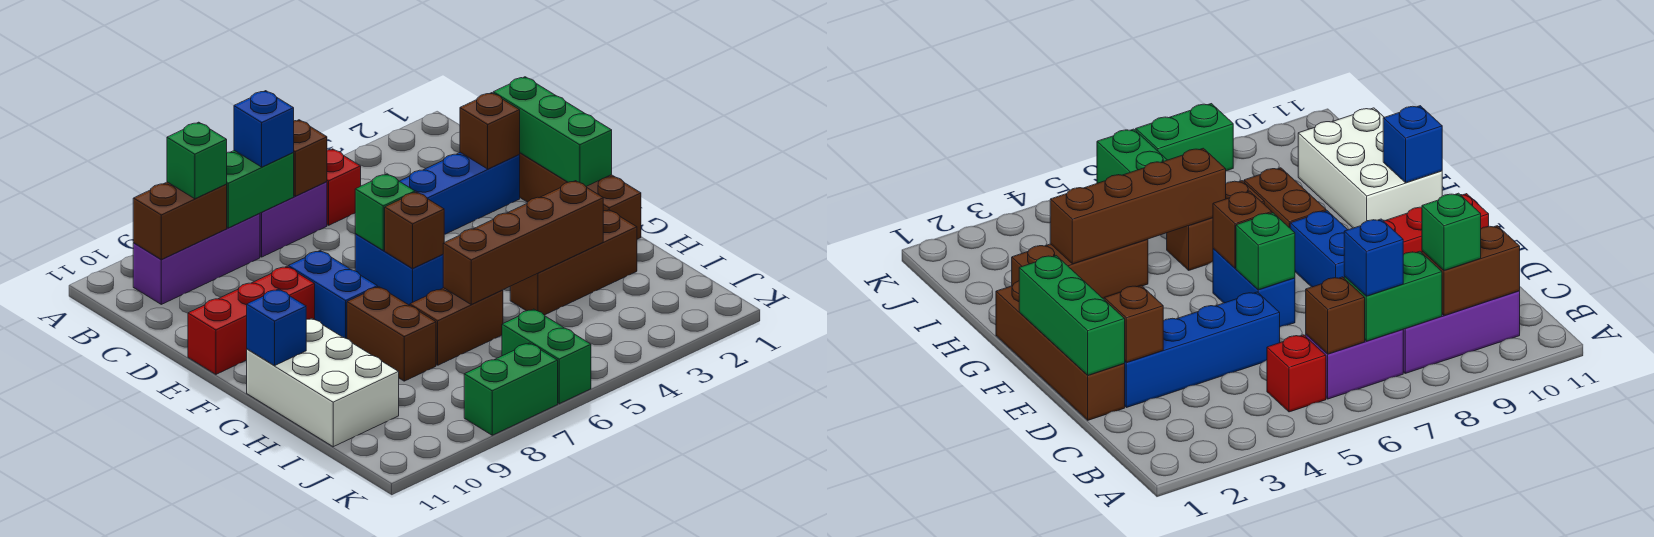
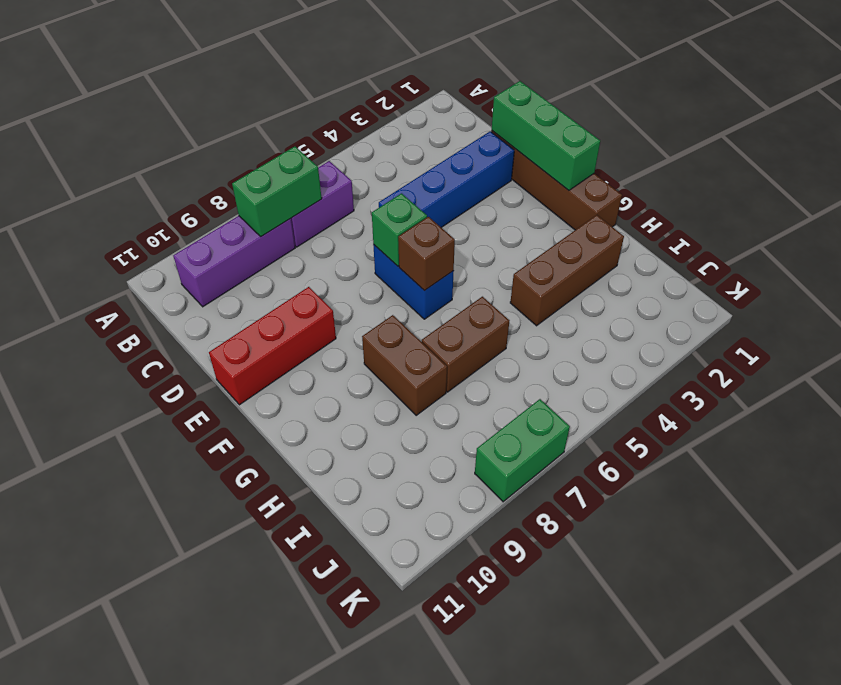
none -> red brick B5 level 1
none -> blue brick E8:F8 level 1
none -> white brick G10:I11 level 1

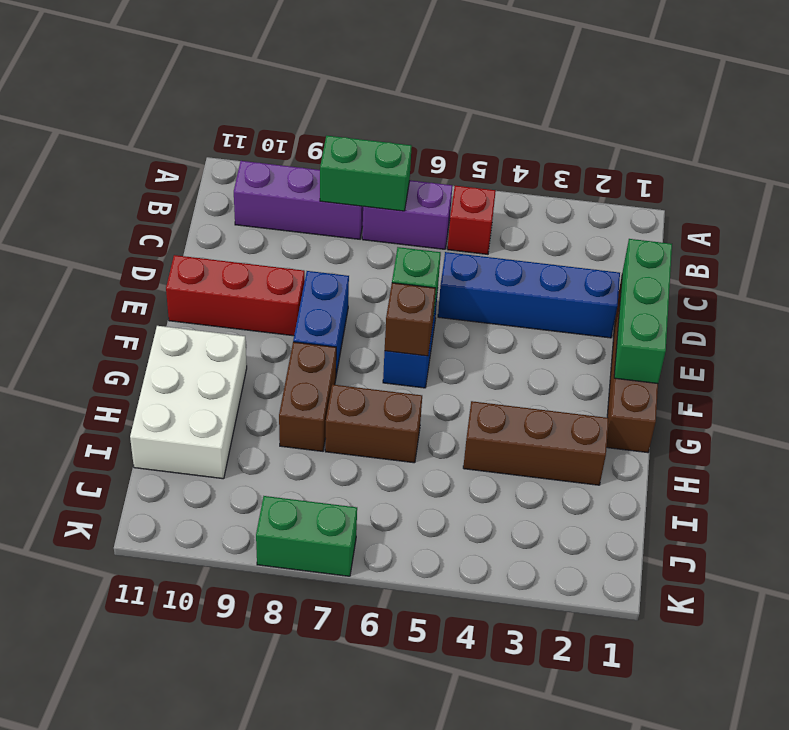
none -> green brick J6:K6 level 1
none -> brown brick B6 level 2
none -> brown brick B9:B10 level 2

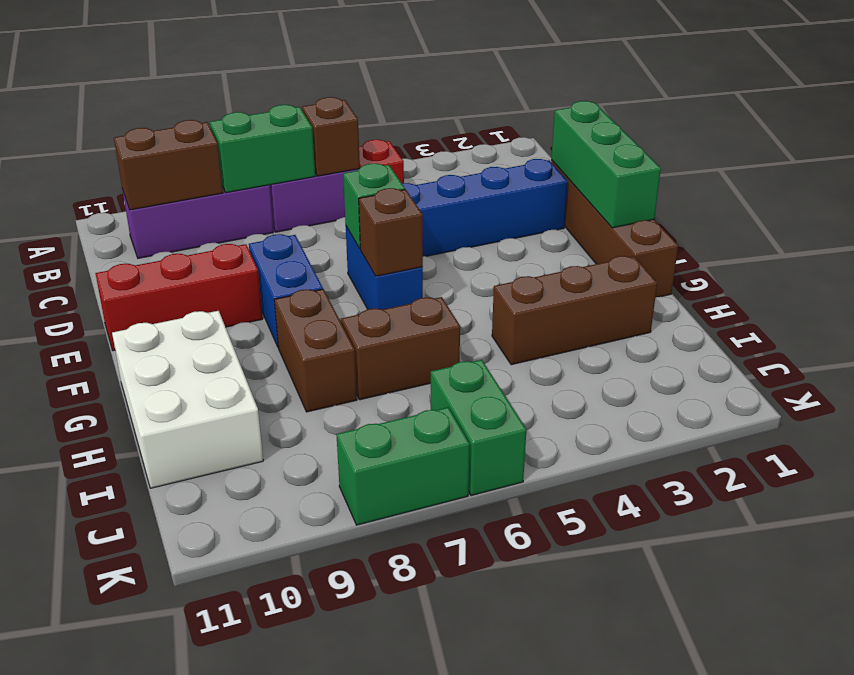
none -> brown brick D2 level 2
none -> blue brick G11 level 2
none -> brown brick H3:H6 level 2

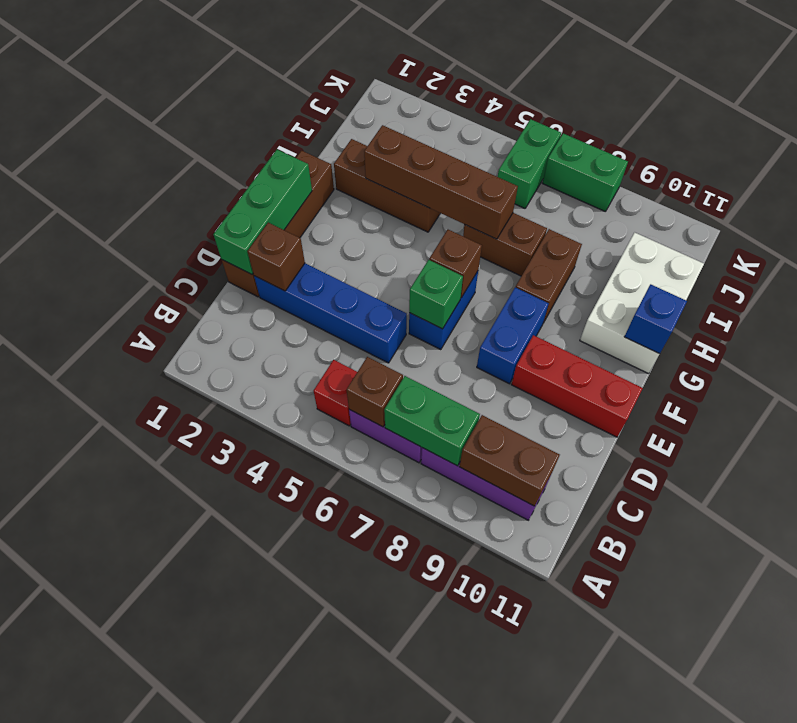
none -> blue brick B7 level 3
none -> green brick B9 level 3

